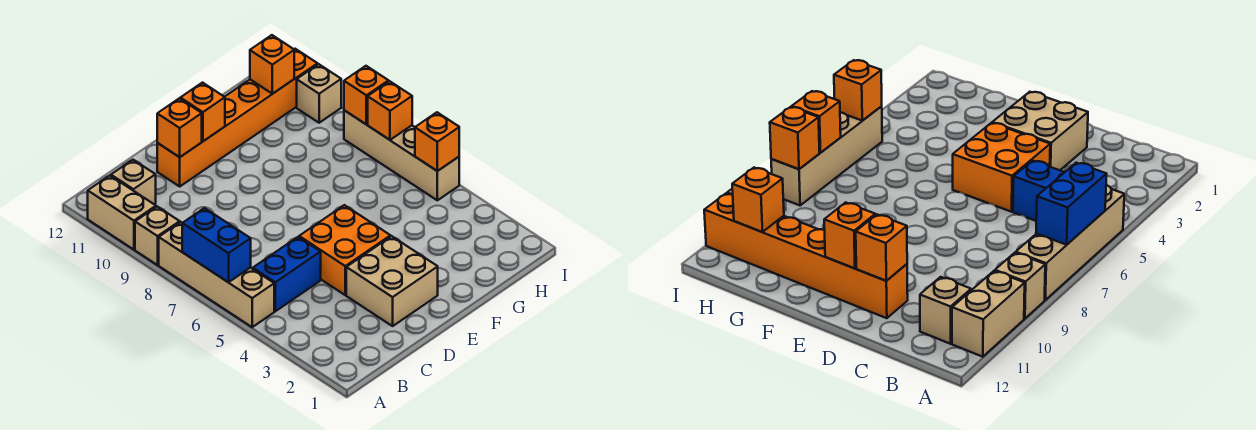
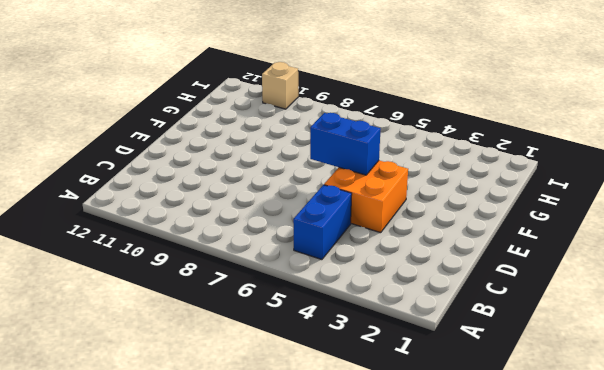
blue brick E5:E6 level 2 -> blue brick A6:A7 level 2
none -> tan brick A5:A8 level 1
none -> tan brick A9 level 1
none -> tan brick A10:A11 level 1

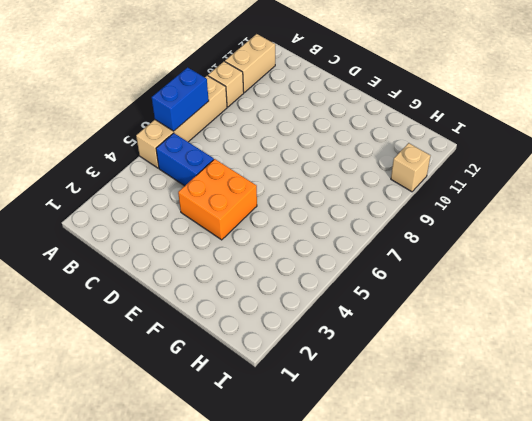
none -> tan brick B11 level 1
none -> tan brick D2:E3 level 1
none -> orange brick D11:I11 level 1

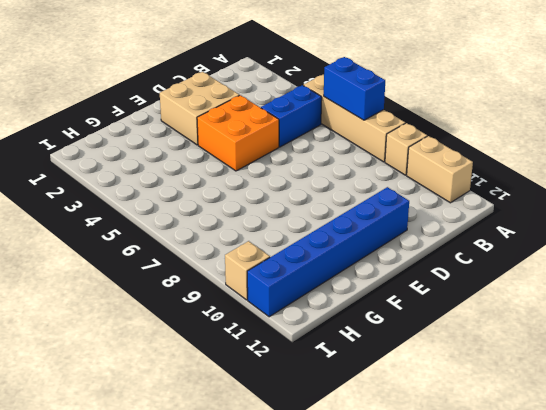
blue brick D11:I11 level 1 -> orange brick D11:I11 level 1
none -> tan brick B11 level 1
none -> tan brick I5:I8 level 1
none -> orange brick D11 level 2

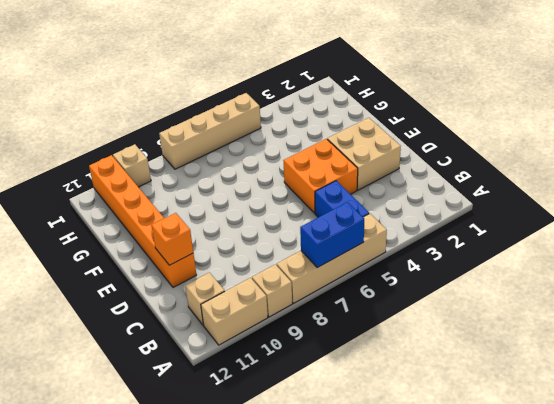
none -> orange brick E11 level 2
none -> orange brick H11 level 2
none -> orange brick I5 level 2

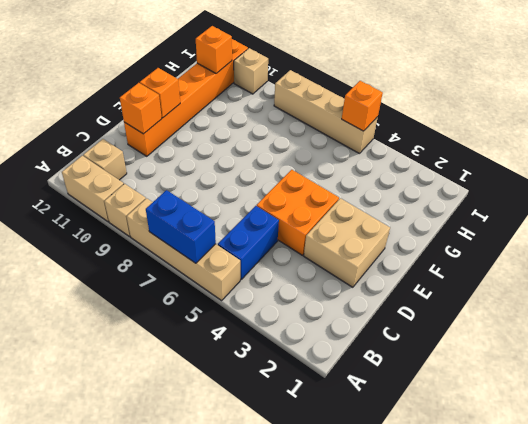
none -> orange brick I7 level 2
none -> orange brick I8 level 2

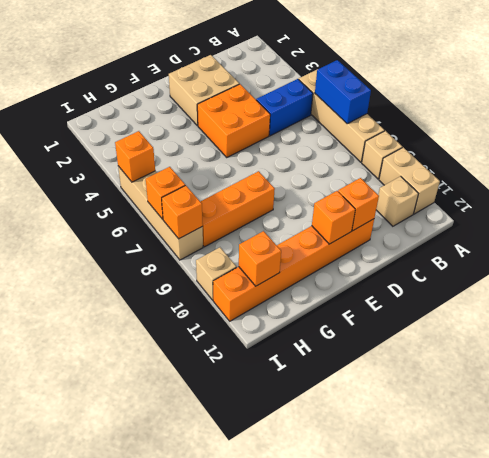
orange brick F8:H8 level 1 -> none

